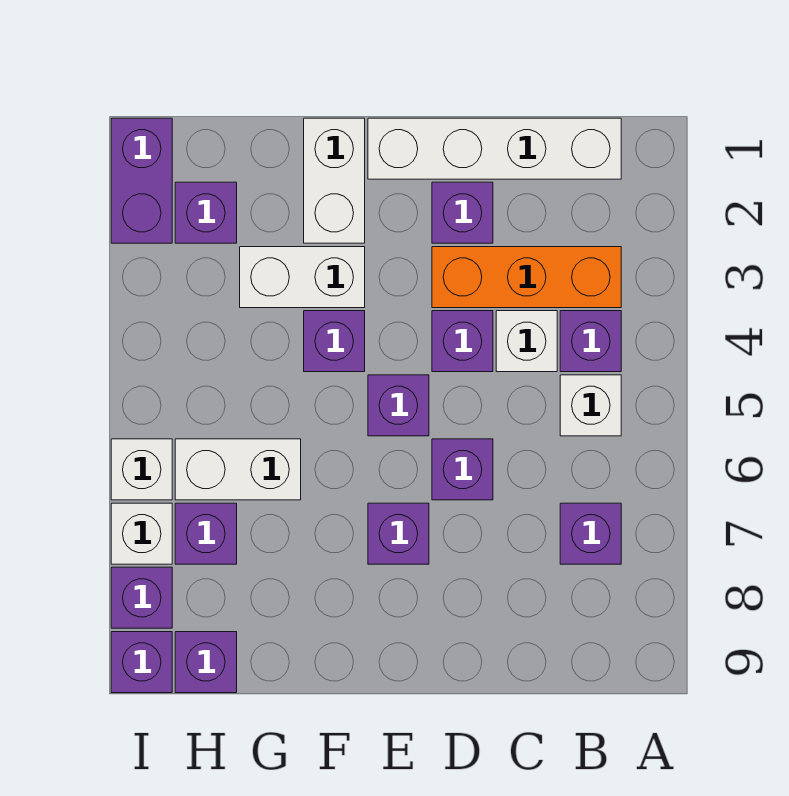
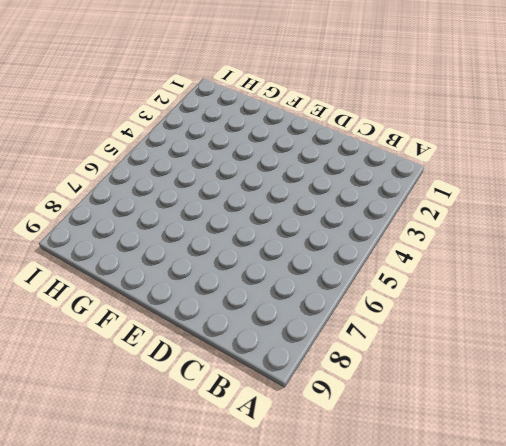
none -> white brick B1:E1 level 1
none -> orange brick B3:D3 level 1
none -> purple brick B4 level 1

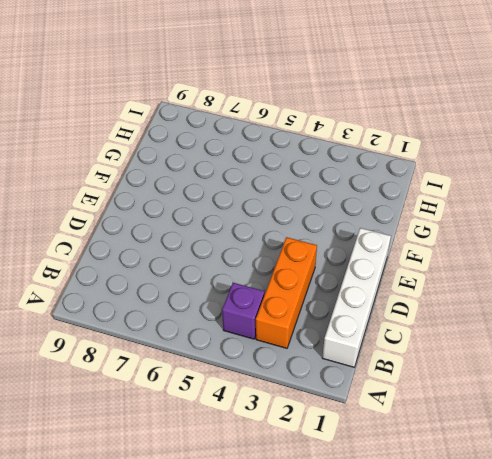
none -> white brick B5 level 1
none -> purple brick B7 level 1
none -> white brick C4 level 1

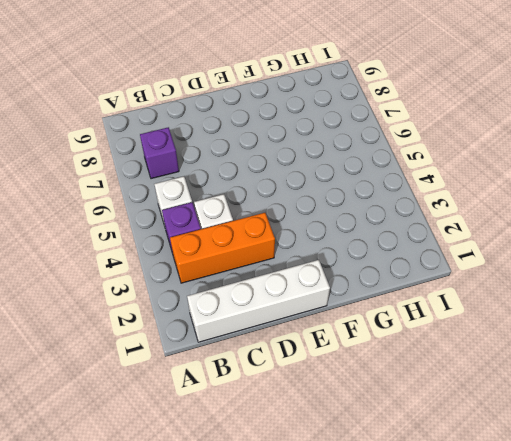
none -> purple brick D2 level 1
none -> purple brick D4 level 1
none -> purple brick D6 level 1

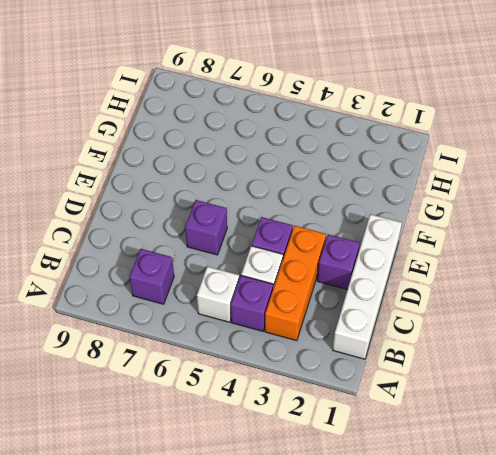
none -> purple brick E5 level 1
none -> purple brick E7 level 1
none -> white brick F1:F2 level 1

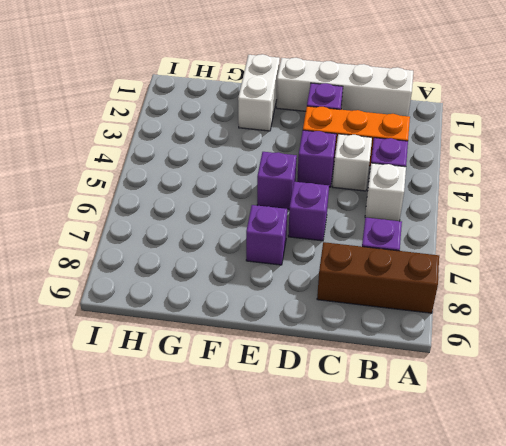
brown brick A8:C8 level 1 -> none
none -> white brick F3:G3 level 1
none -> purple brick F4 level 1
none -> white brick G6:H6 level 1

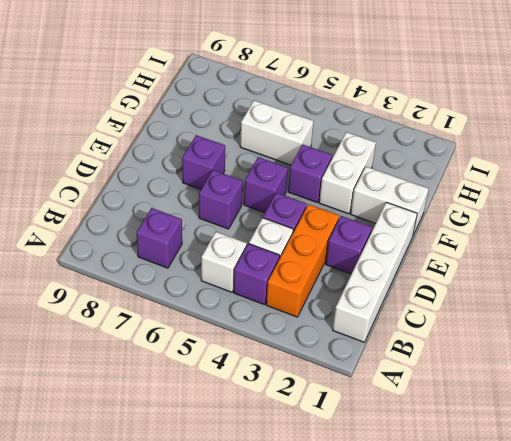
white brick G5:G6 level 1 -> white brick G6:H6 level 1
none -> purple brick H2 level 1
none -> purple brick H7 level 1
none -> purple brick H9 level 1

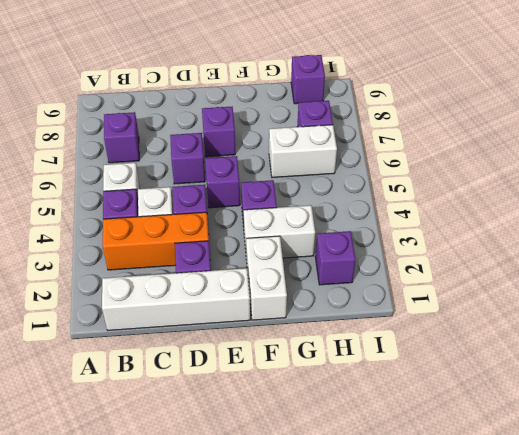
none -> purple brick I1:I2 level 1
none -> white brick I6 level 1
none -> white brick I7 level 1

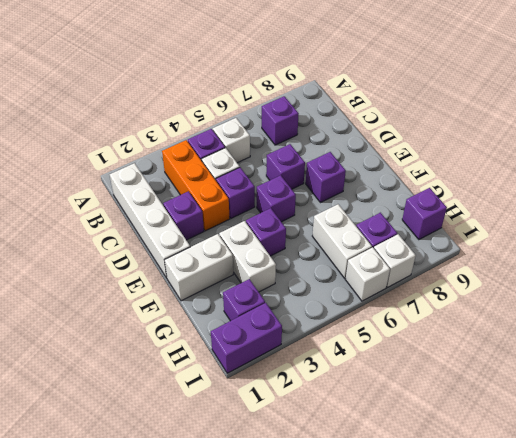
none -> purple brick I8 level 1
none -> purple brick I9 level 1

